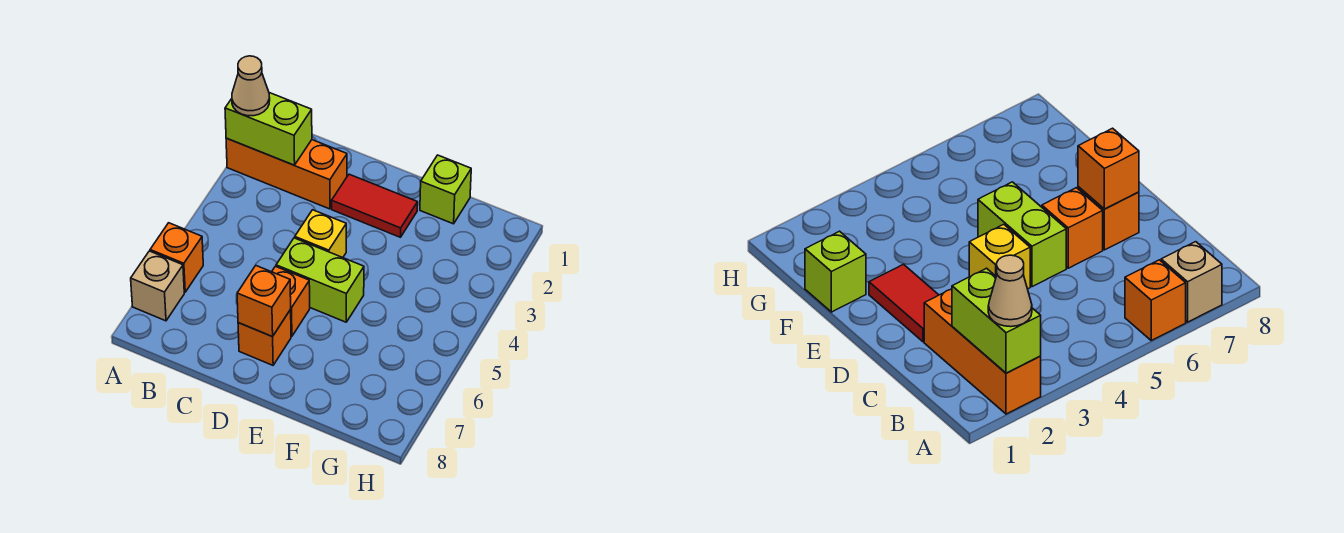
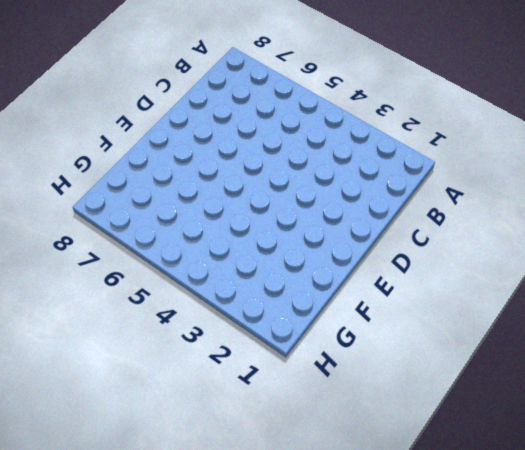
none -> orange brick A2:C2 level 1
none -> orange brick A6 level 1
none -> tan brick A7 level 1

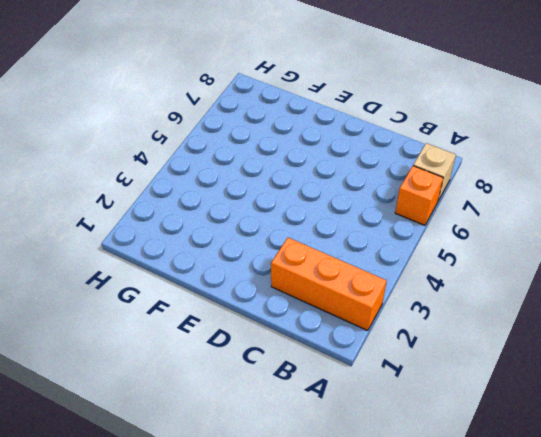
none -> red tile D2:E2 level 1
none -> yellow brick D4 level 1
none -> lime brick D5:E5 level 1

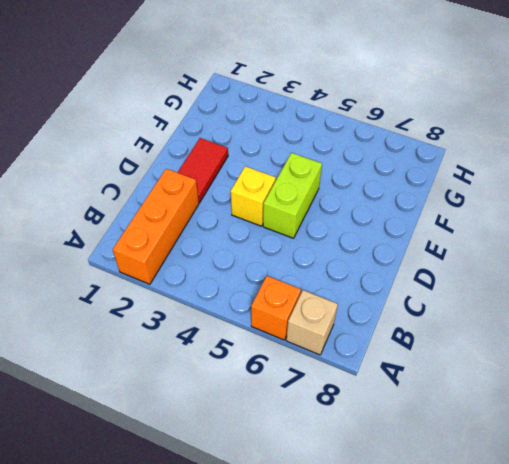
none -> orange brick D6 level 1
none -> orange brick D7 level 1
none -> lime brick F1 level 1

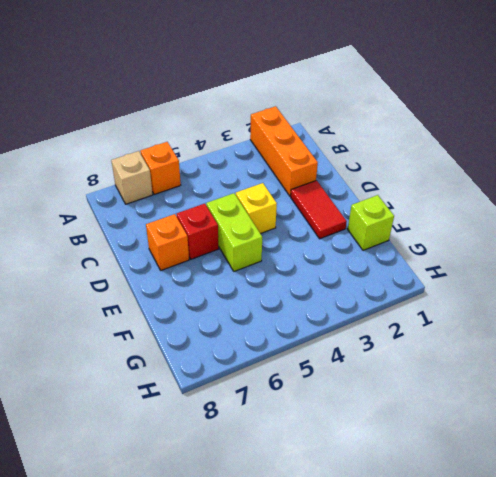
red brick D6 level 1 -> orange brick D6 level 1
none -> lime brick A2:B2 level 2
none -> orange brick D7 level 2
none -> tan cone A2 level 3

